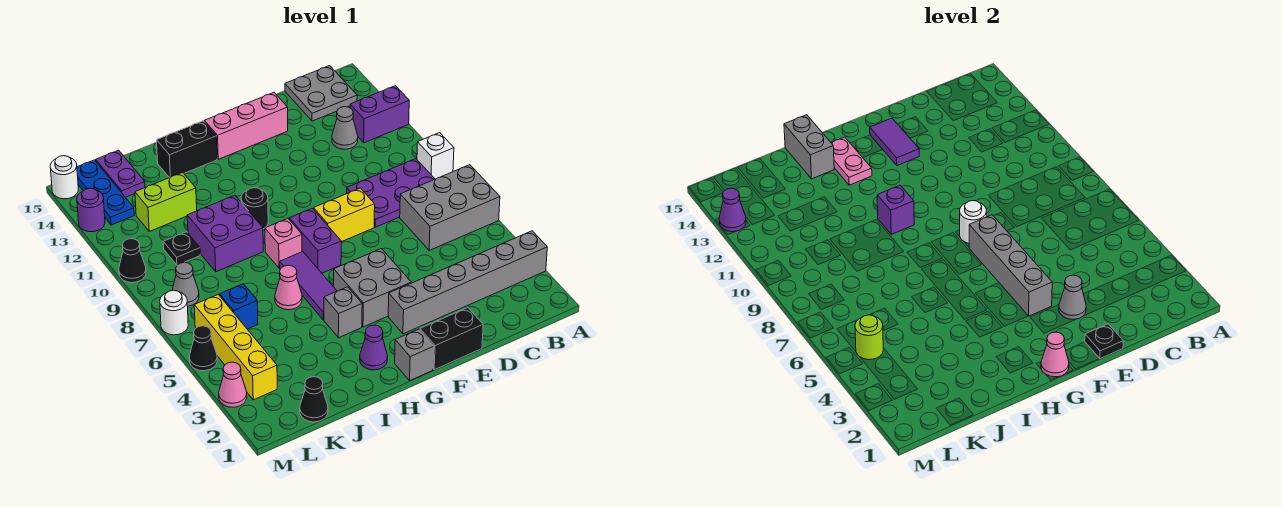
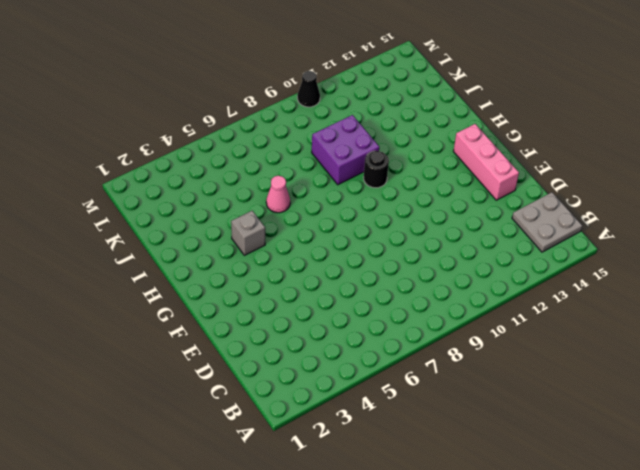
none -> grey brick A3:F3 level 1
none -> grey brick A6:C7 level 1
none -> white brick A9 level 1
none -> purple brick A12:B12 level 1

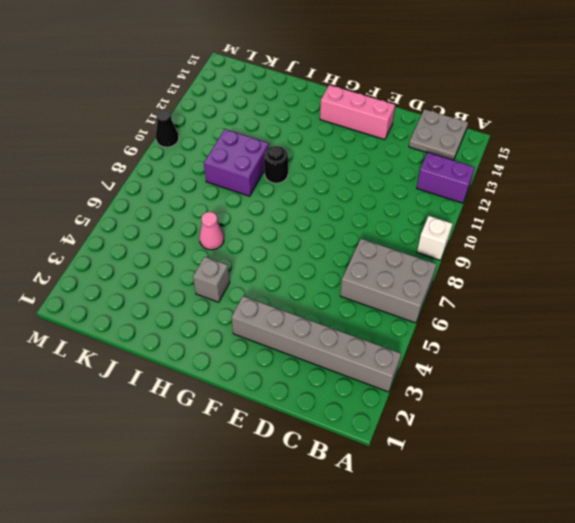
none -> purple plate B8:D9 level 1
none -> grey cone C12 level 1
none -> black brick E1:F1 level 1
none -> yellow brick E8:F8 level 1

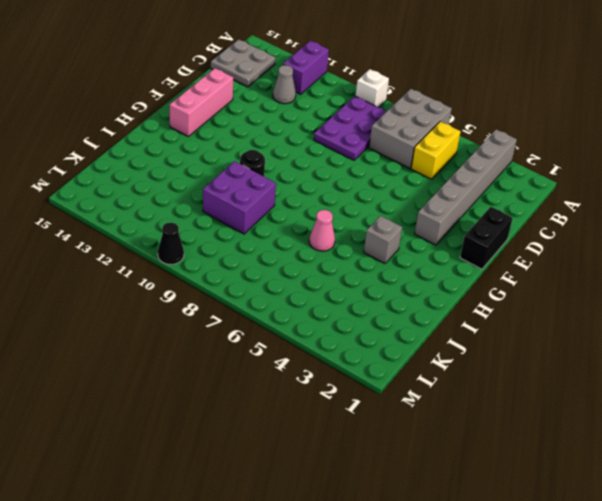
yellow brick B5:C5 level 1 -> yellow brick E8:F8 level 1
none -> grey brick F4:G5 level 1
none -> grey brick G1 level 1
none -> purple brick G7:G8 level 1
none -> purple cone H2 level 1

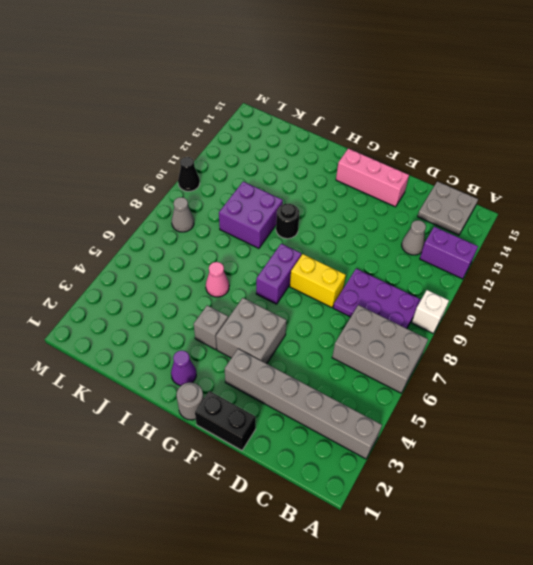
grey round brick G1 level 1 -> grey brick G1 level 1
none -> purple tile H5:H7 level 1
none -> pink brick H8 level 1
none -> black brick H14:I14 level 1
none -> lime brick J12:K12 level 1

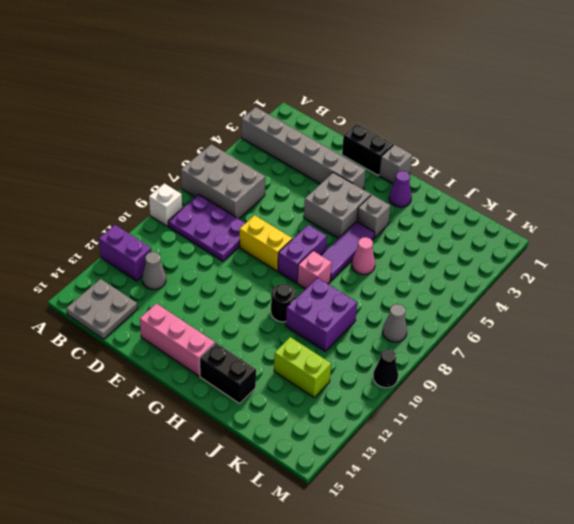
none -> black cone K1 level 1
none -> blue brick K6 level 1
none -> black plate K10 level 1
none -> purple plate K14:K15 level 1

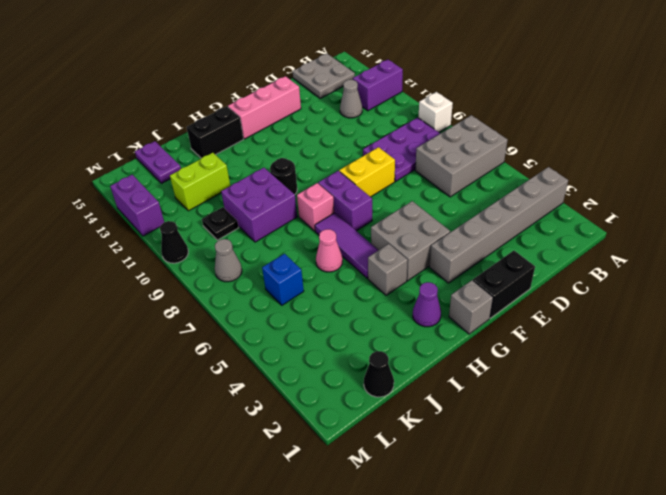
purple brick M12:M13 level 1 -> purple round brick M13 level 1
none -> yellow brick L3:L6 level 1
none -> blue plate L13:L15 level 1
none -> pink cone M3 level 1
none -> black cone M5 level 1

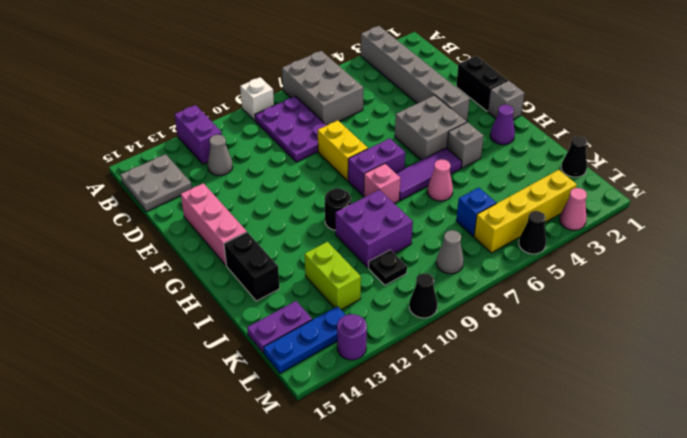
none -> white round brick M7 level 1
none -> white round brick M15 level 1
none -> black plate E1 level 2
none -> grey cone E3 level 2

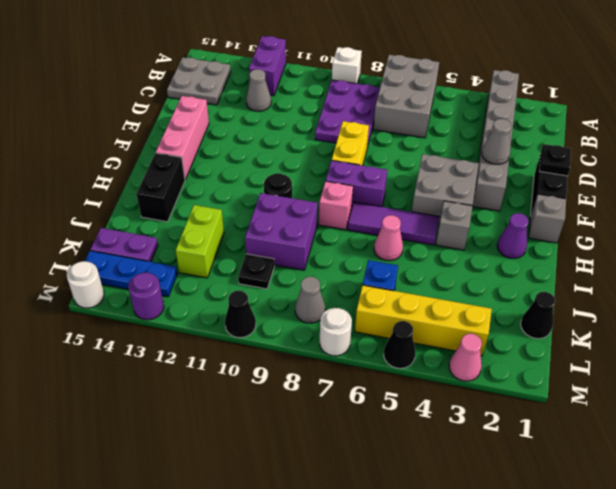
none -> grey brick F4:F7 level 2
none -> white round brick F8 level 2
none -> purple tile F13:F14 level 2
none -> pink cone G1 level 2

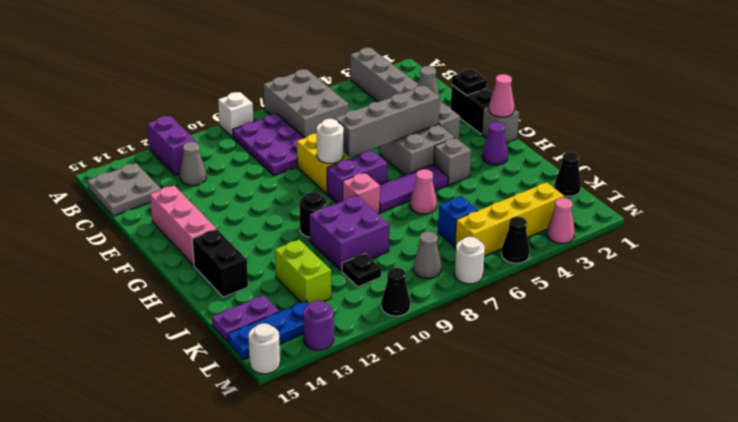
none -> purple tile F13:F14 level 2
none -> purple brick H10 level 2
none -> pink plate H13:H14 level 2
none -> grey brick I14:I15 level 2

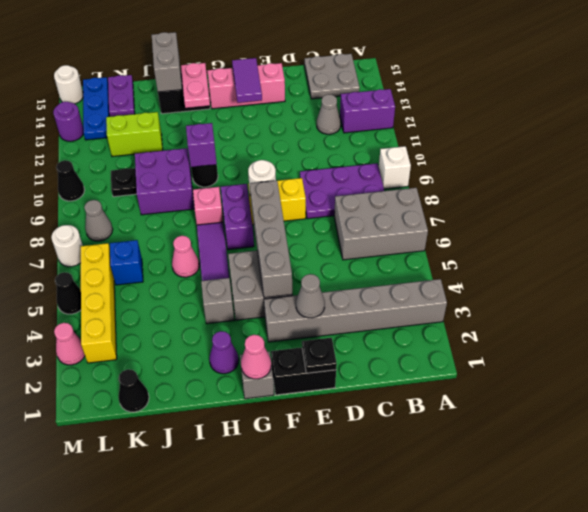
none -> lime round brick L5 level 2
none -> purple cone M13 level 2

